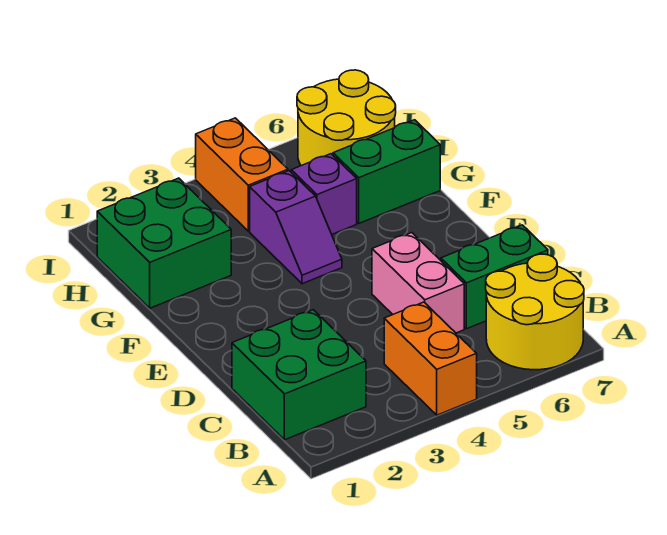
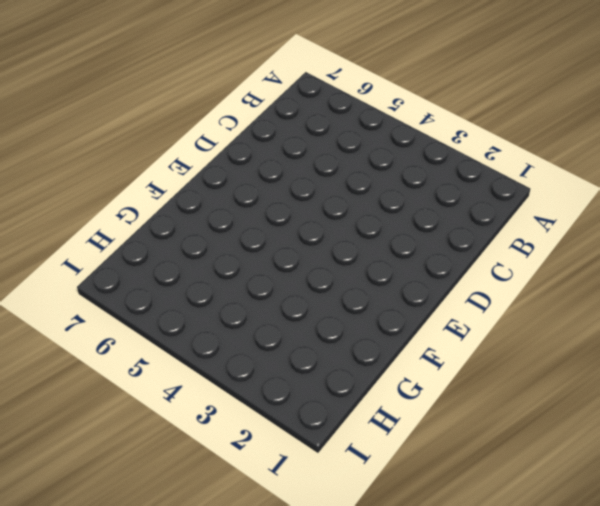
none -> orange brick A4:B4 level 1
none -> yellow round brick A6:B7 level 1

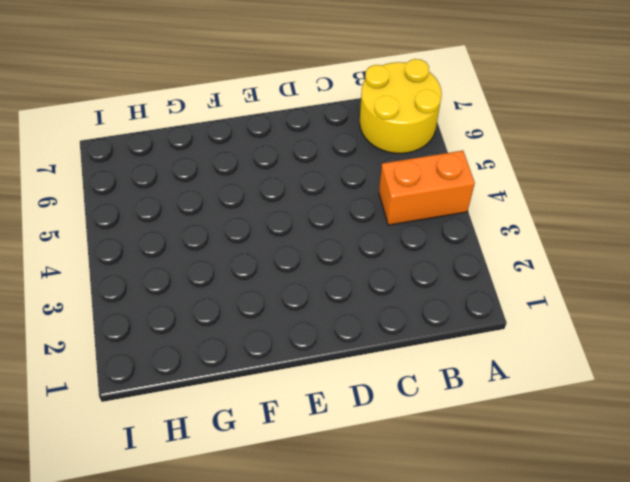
none -> green brick B1:C2 level 1
none -> pink brick C5:D5 level 1

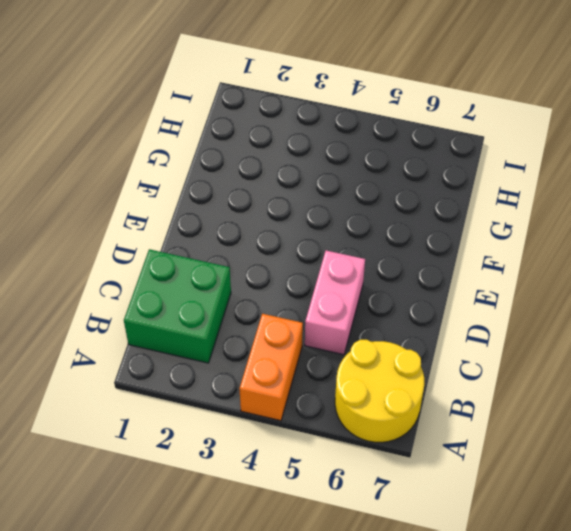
none -> green brick C6:C7 level 1
none -> purple slope F4:G4 level 1 top G

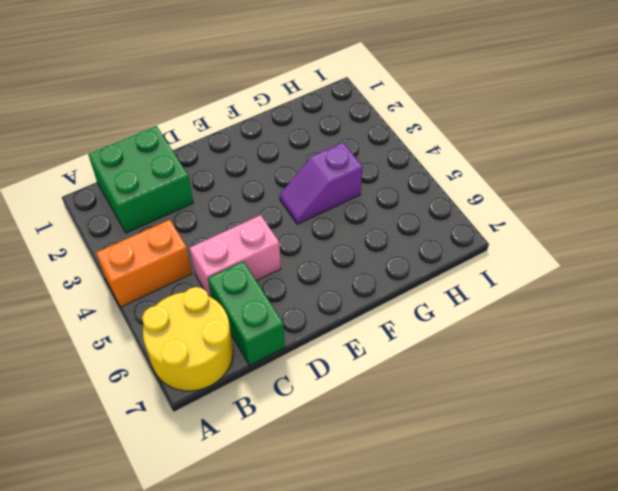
none -> green brick G1:H2 level 1
none -> purple brick G5 level 1

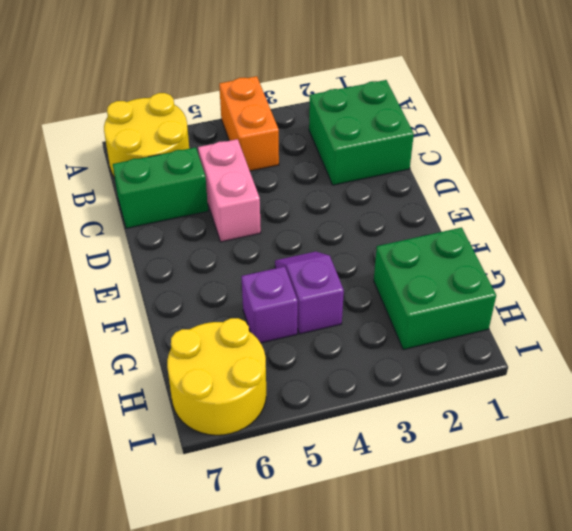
none -> green brick G6:G7 level 1
none -> orange brick H4:I4 level 1

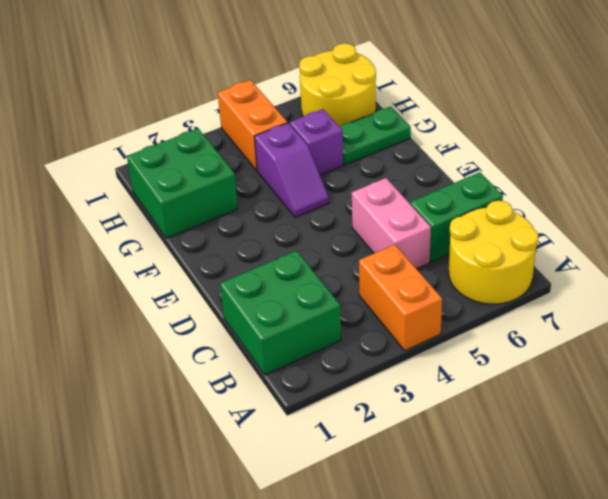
green plate G6:G7 level 1 -> green brick G6:G7 level 1

